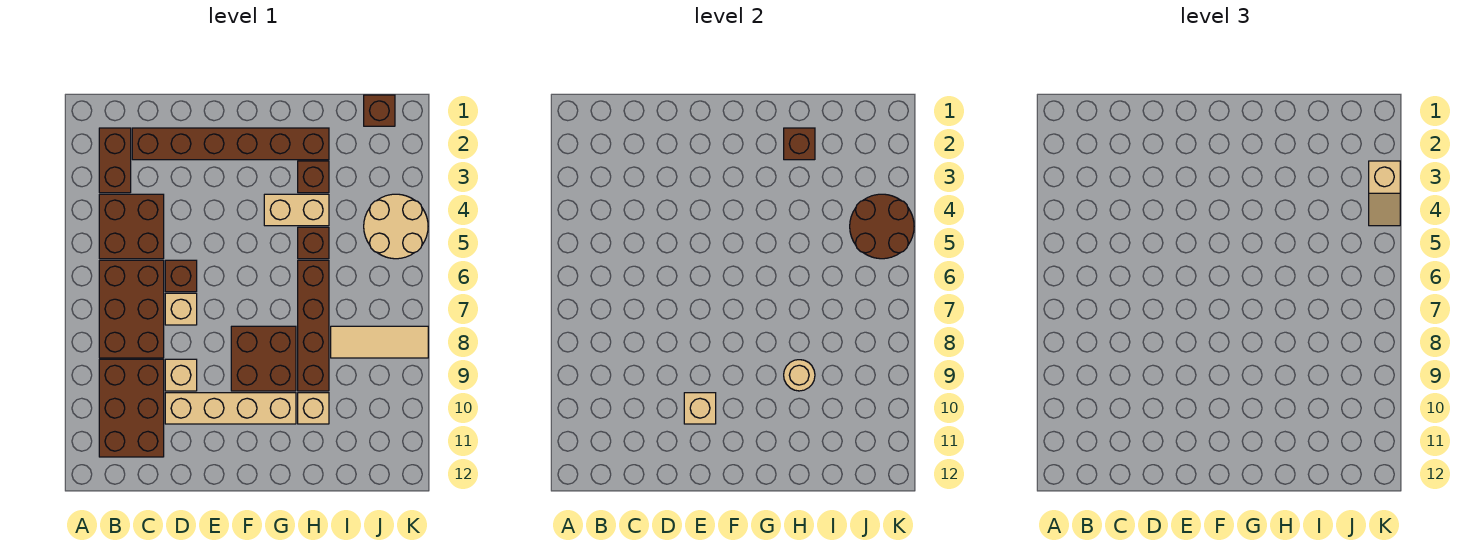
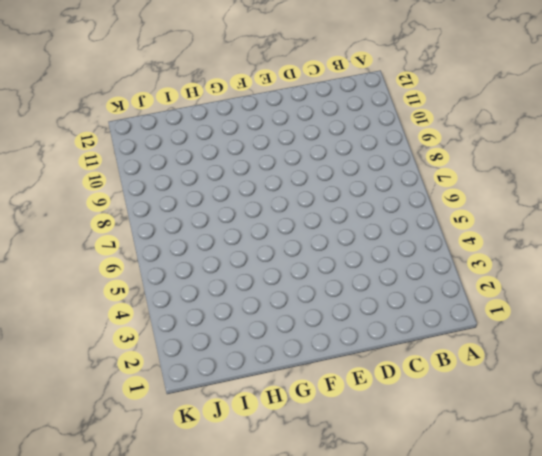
none -> brown brick B2:B3 level 1
none -> brown brick B4:C5 level 1
none -> brown brick B6:C8 level 1

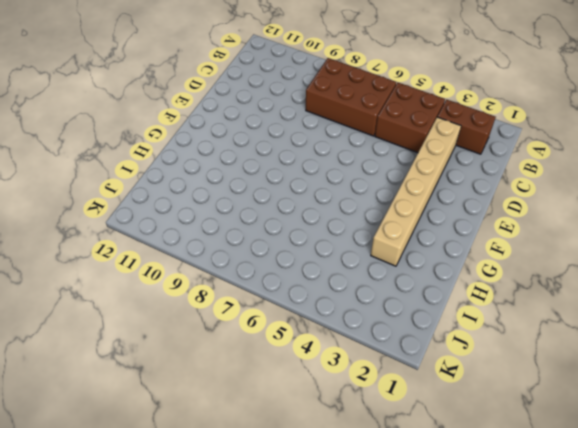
tan brick C3:H3 level 1 -> brown brick H3 level 1
none -> brown brick B9:C11 level 1
none -> brown brick C2:H2 level 1
none -> brown brick D6 level 1

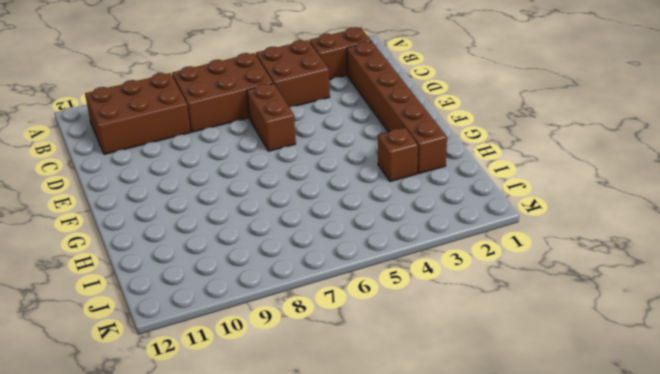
brown brick D6:E6 level 1 -> brown brick D6 level 1
none -> tan brick D7 level 1
none -> tan brick D9 level 1
none -> tan brick D10:G10 level 1

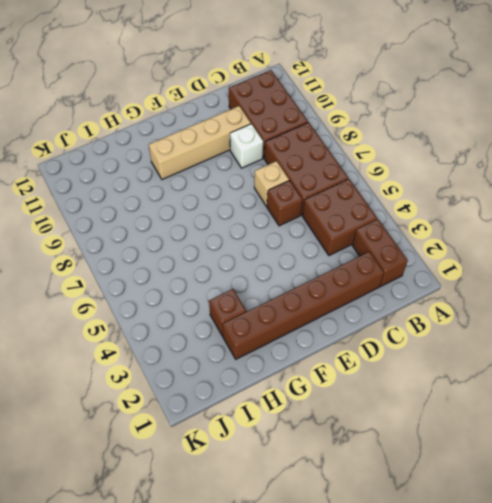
white brick D9 level 1 -> tan brick D9 level 1
none -> brown brick F8:G9 level 1
none -> tan brick G4:H4 level 1
none -> brown brick H5 level 1

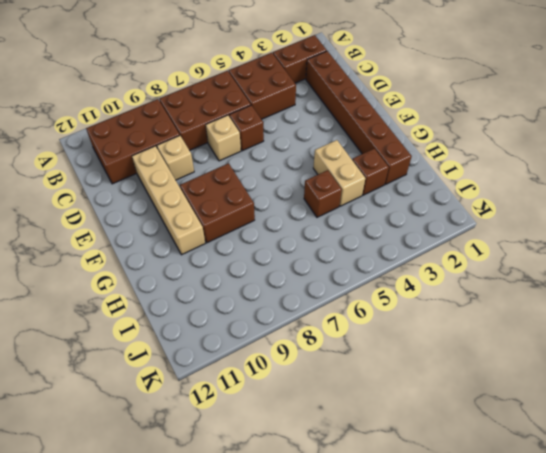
none -> brown brick H6:H9 level 1
none -> tan brick H10 level 1
none -> tan tile I8:K8 level 1

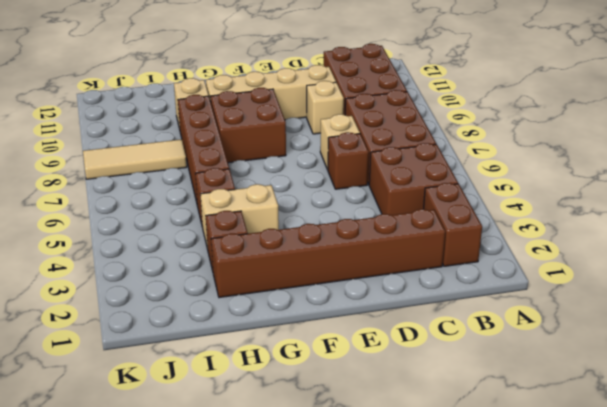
none -> brown brick J1 level 1
none -> tan round brick J4:K5 level 1
none -> tan brick E10 level 2

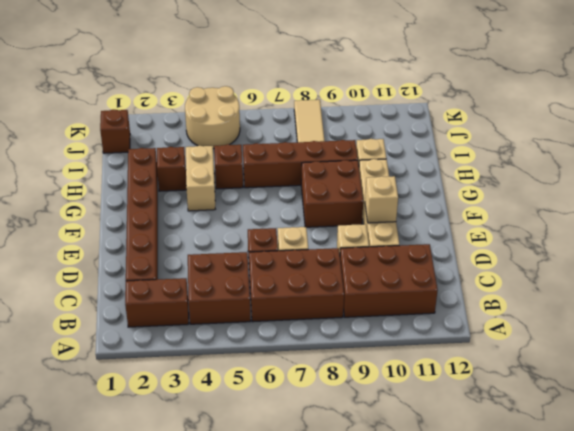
none -> brown brick H2 level 2
none -> tan round brick H9 level 2
none -> brown round brick J4:K5 level 2

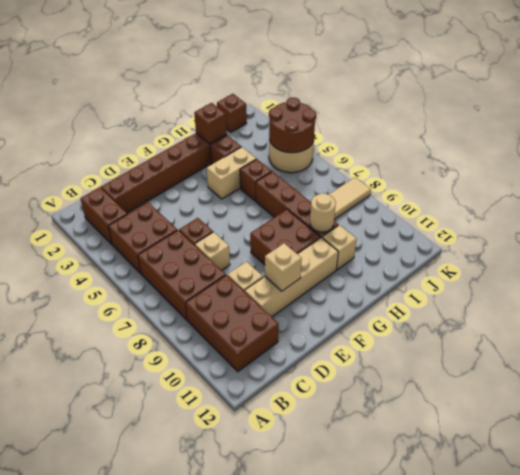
none -> tan slope K3:K4 level 3 top 3

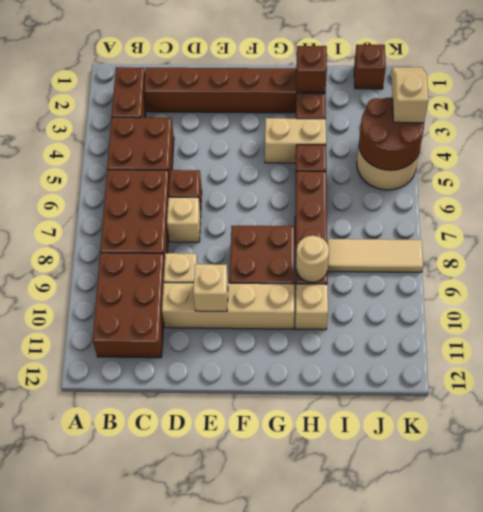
tan slope K3:K4 level 3 top 4 -> tan slope K3:K4 level 3 top 3

